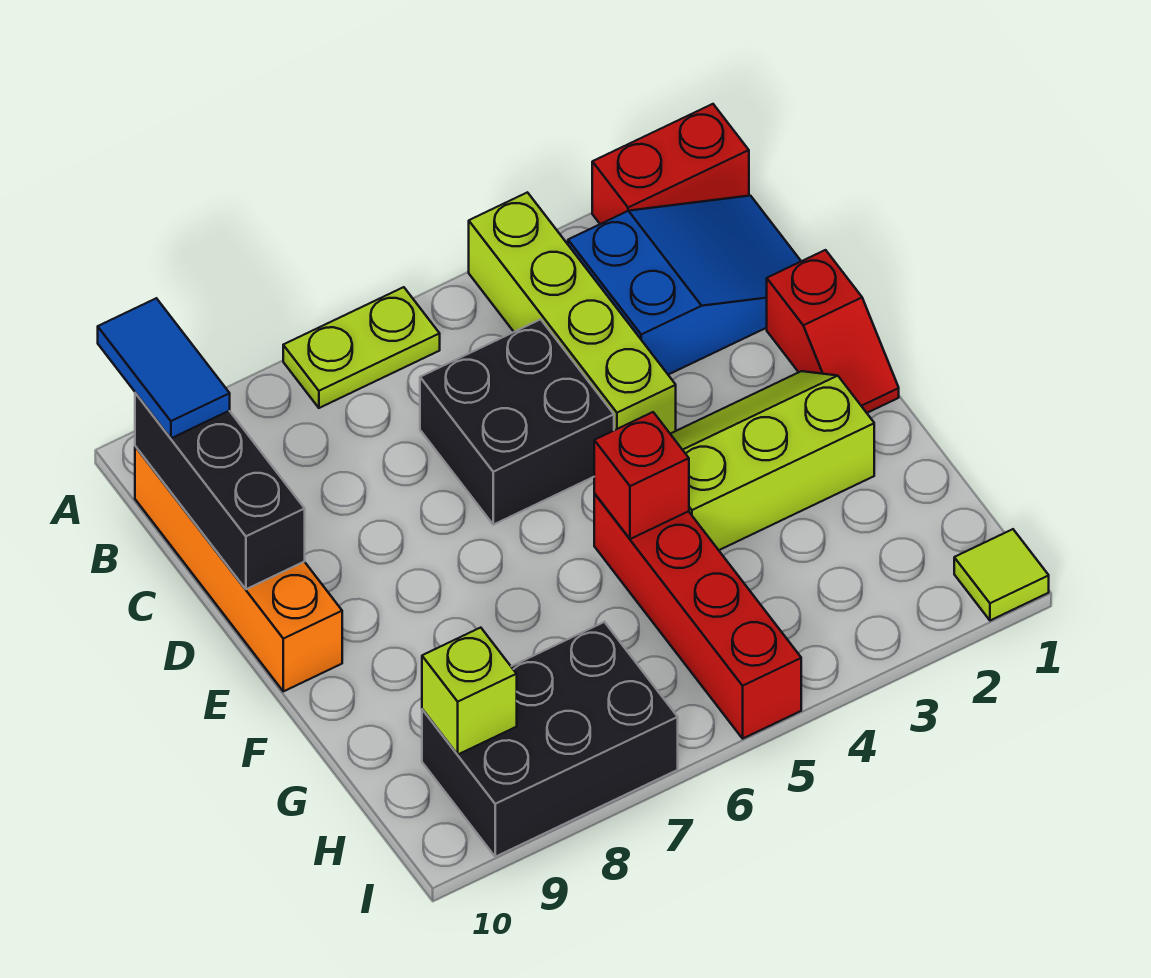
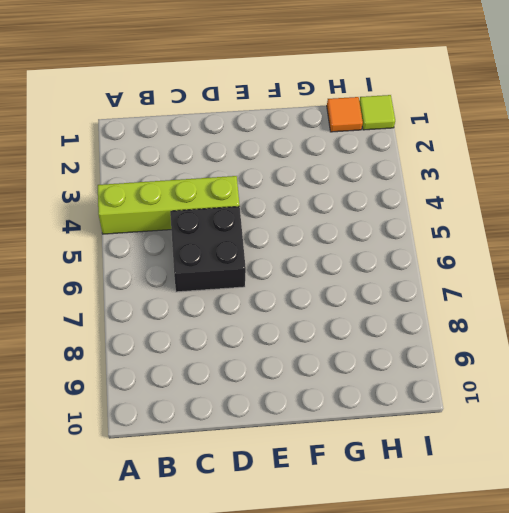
orange tile H1 level 1 -> none
none -> red brick A1:A2 level 1
none -> lime plate A6:A7 level 1
none -> blue slope B1:C3 level 1 top 3

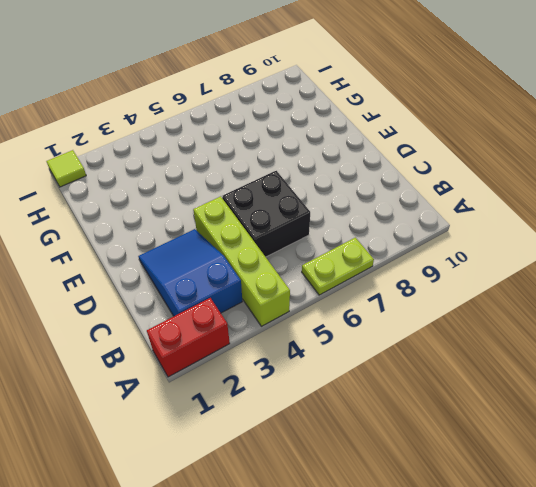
blue slope B2:D3 level 1 top B -> blue slope B1:C3 level 1 top 3
none -> orange brick B10:E10 level 1
none -> red slope D1:E1 level 1 top D
none -> lime slope E2:F4 level 1 top F

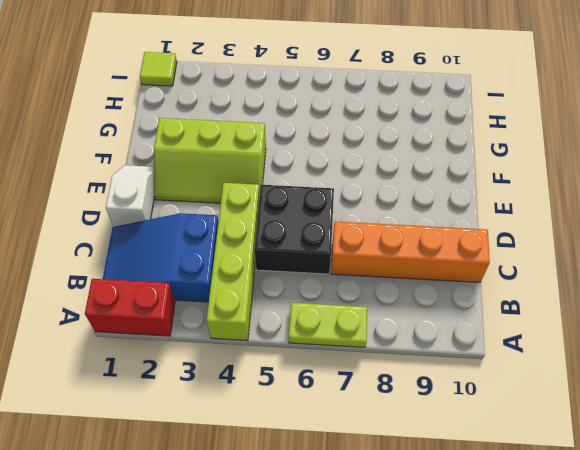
orange brick C7:C10 level 1 -> orange brick B10:E10 level 1
white slope D1:E1 level 1 top D -> red slope D1:E1 level 1 top D
none -> red brick F5:I5 level 1
none -> black brick H7:I9 level 1
none -> black brick B10:D10 level 2

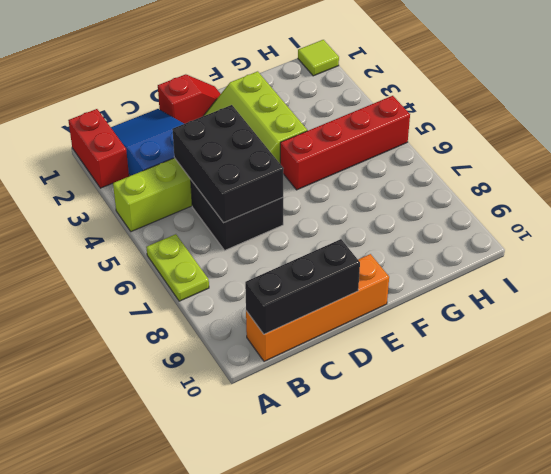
black brick C4:D6 level 2 -> black brick H7:I9 level 1
none -> red brick F5 level 2
none -> lime brick H9 level 2
none -> blue tile A10:B10 level 3

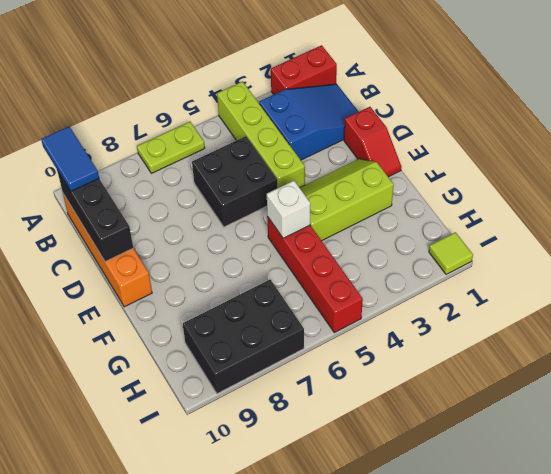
white brick F5 level 2 -> red brick F5 level 2
none -> lime brick H9 level 2

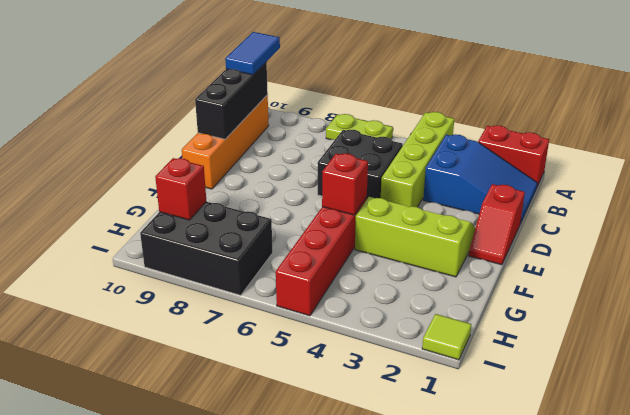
red brick H9 level 2 -> lime brick H9 level 2

